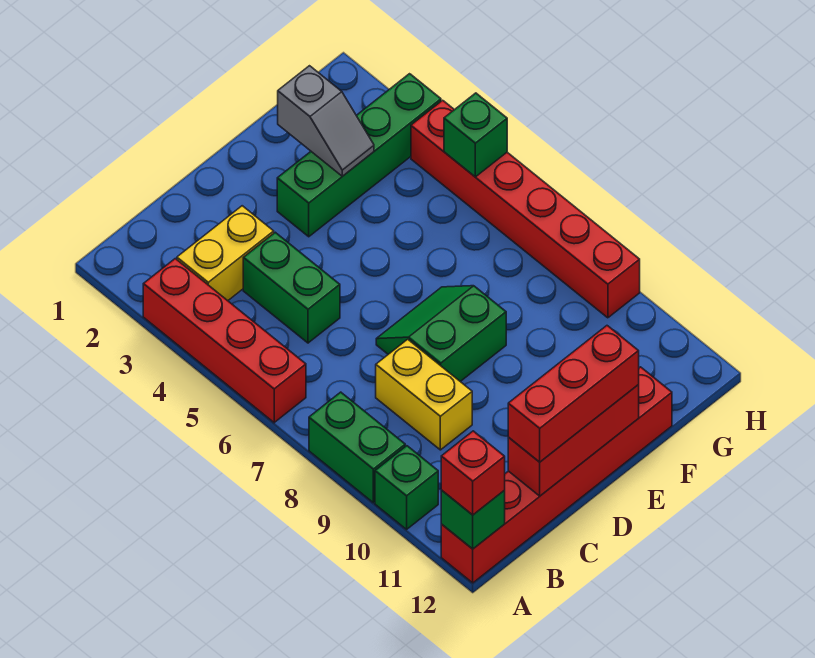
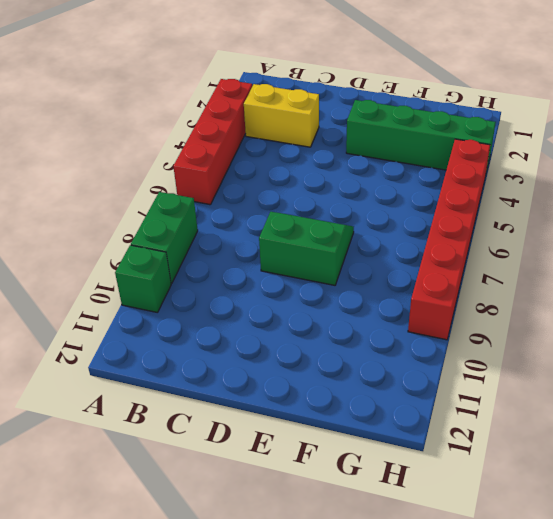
none -> red brick A12:F12 level 1
none -> green brick C4:C5 level 1
none -> yellow brick C8:C9 level 1

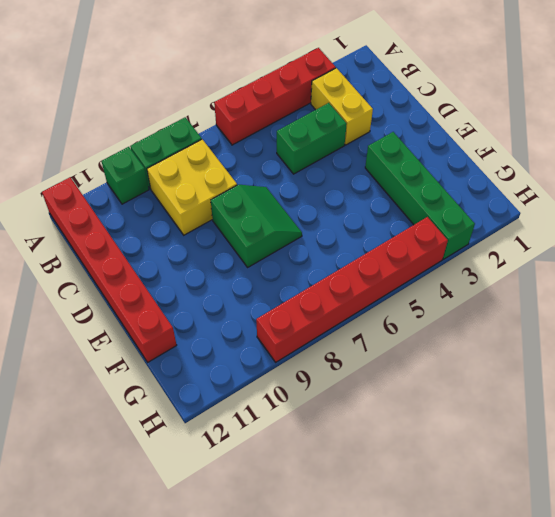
yellow brick B8:C9 level 1 -> yellow brick C8:C9 level 1
none -> green brick A12 level 2
none -> red brick C12:E12 level 2
none -> grey slope F2:F3 level 2 top 2

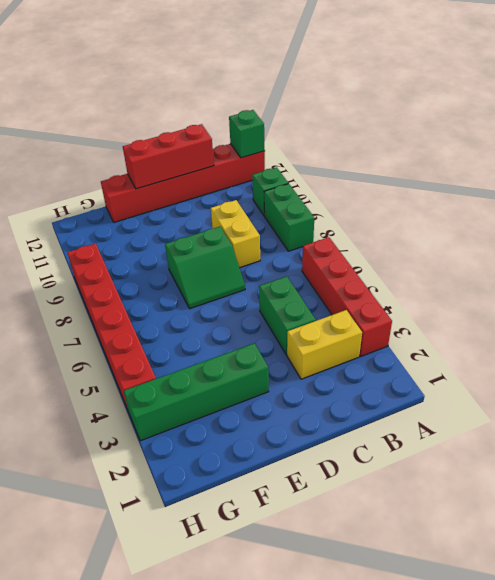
none -> grey slope F2:F3 level 2 top 2
none -> green brick H5 level 2
none -> red brick A12 level 3

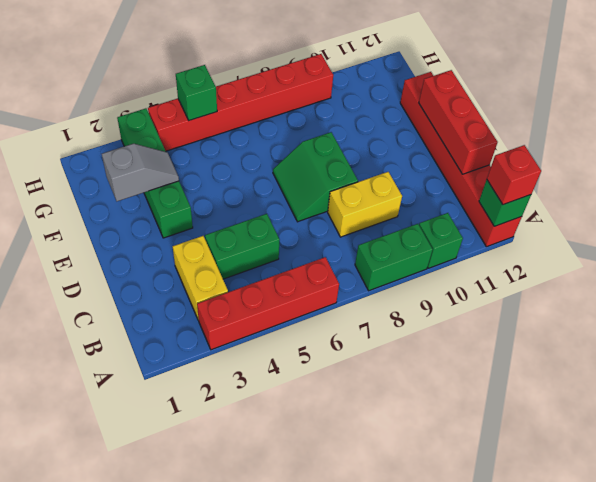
none -> red brick C12:E12 level 3

